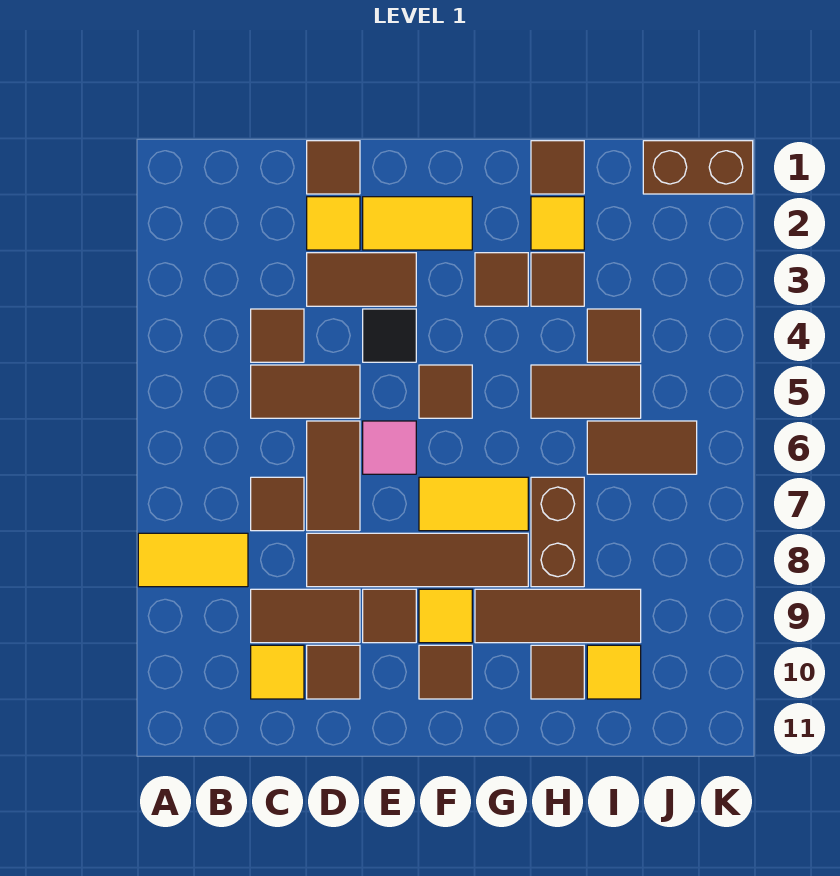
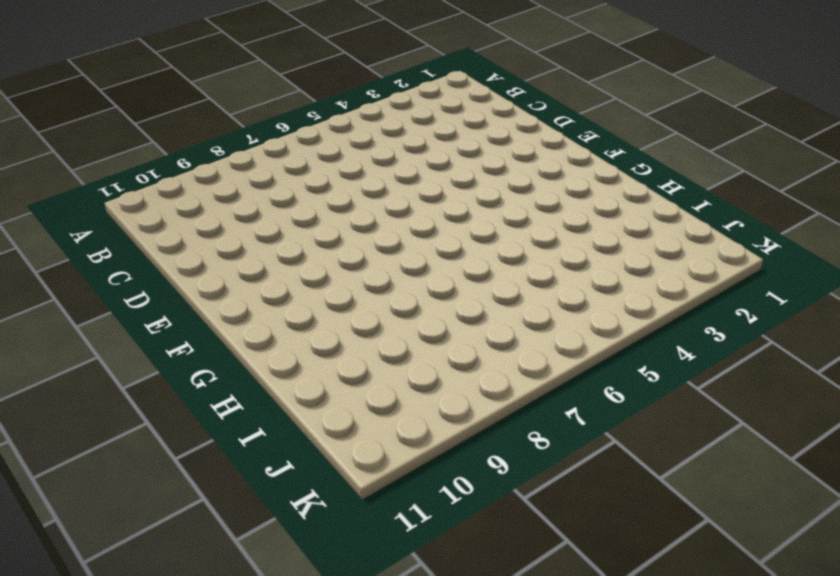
none -> yellow tile A8:B8 level 1
none -> brown tile C4 level 1
none -> brown tile C5:D5 level 1
none -> brown tile C7 level 1

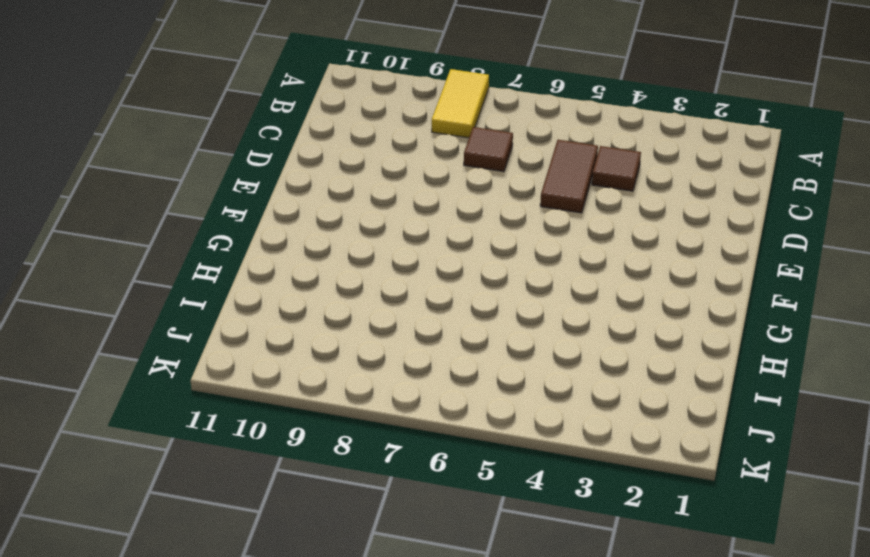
none -> brown tile C9:D9 level 1
none -> yellow tile C10 level 1
none -> brown tile D1 level 1
none -> yellow tile D2 level 1

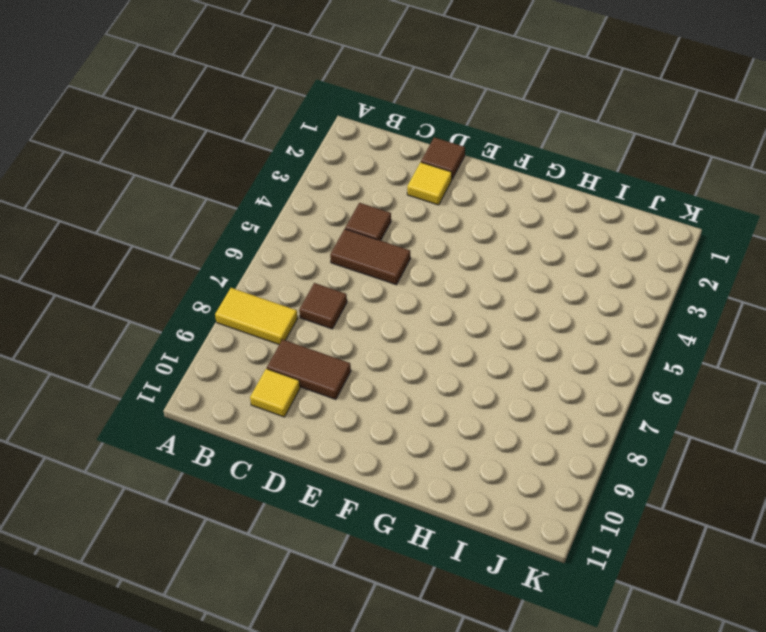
none -> brown tile D3:E3 level 1
none -> brown tile D6:D7 level 1
none -> brown tile D8:G8 level 1
none -> brown tile D10 level 1

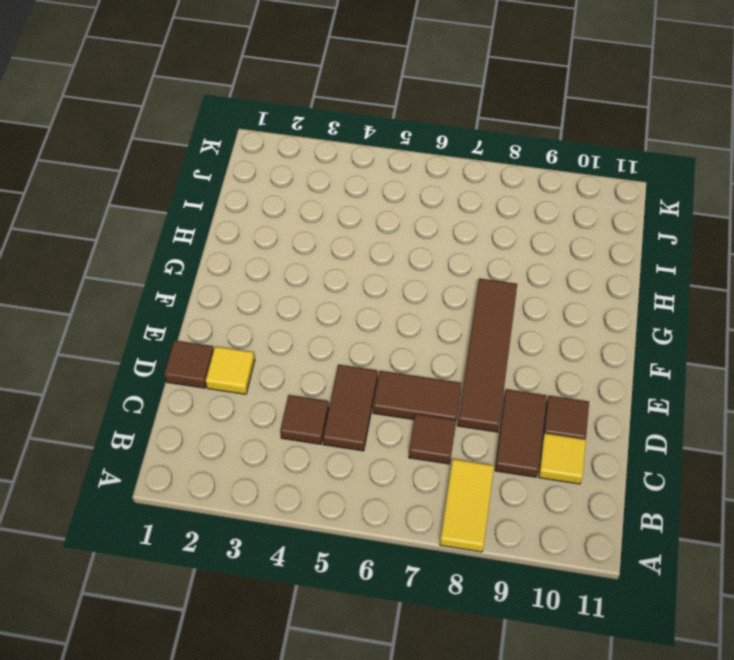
none -> brown tile D3:E3 level 1
none -> yellow tile E2:F2 level 1
none -> black tile E4 level 1
none -> pink tile E6 level 1

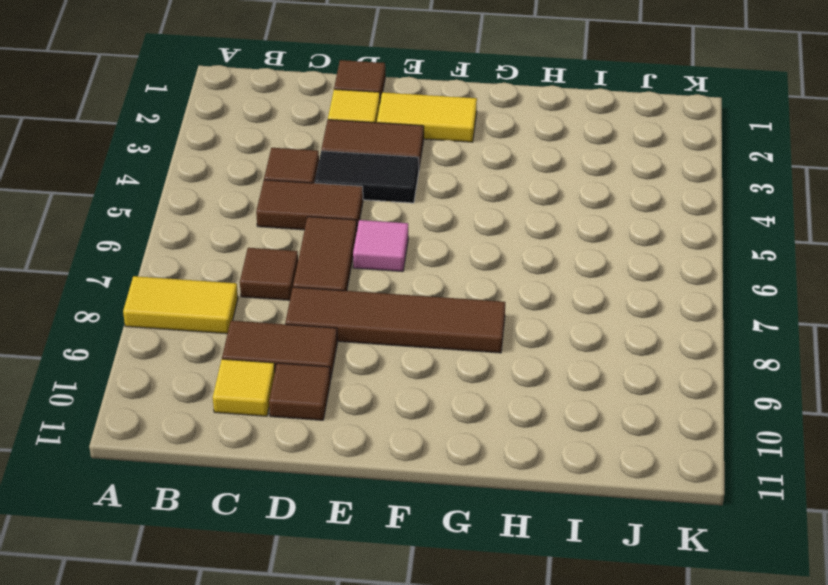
black tile D4:E4 level 1 -> black tile E4 level 1
none -> brown tile E9 level 1
none -> brown tile F5 level 1
none -> yellow tile F7:G7 level 1
none -> yellow tile F9 level 1

